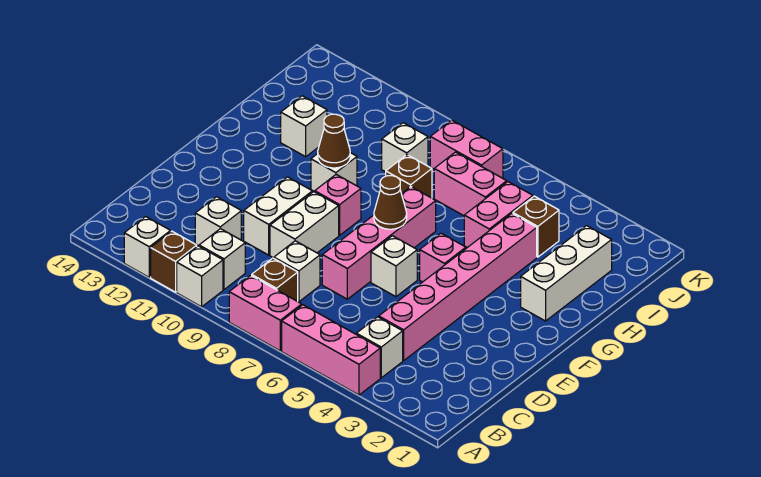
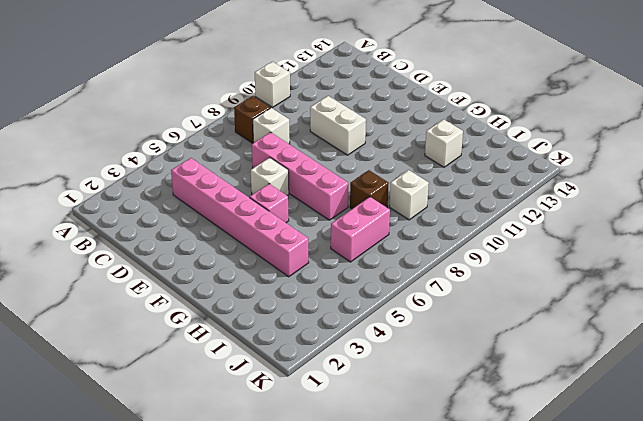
none -> pink brick A4:A6 level 1
none -> pink brick A7:A8 level 1
none -> brown brick A11 level 1

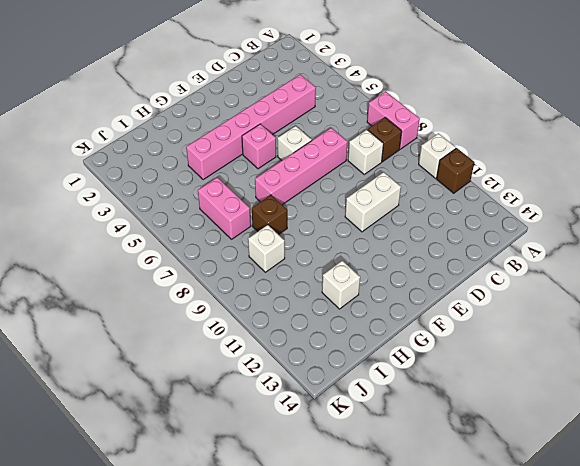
none -> pink brick A4:A6 level 1
none -> white brick A12 level 1
none -> white brick B4 level 1

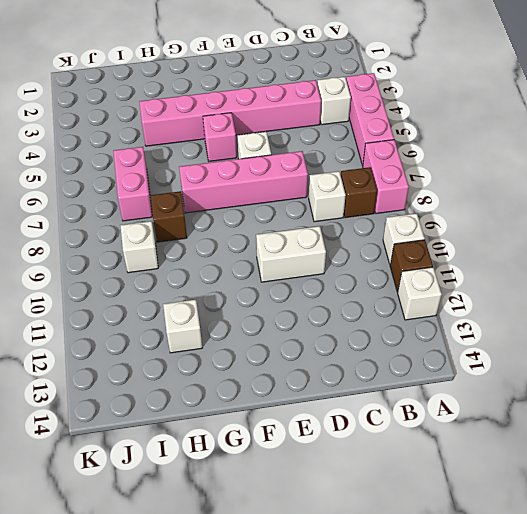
none -> white brick B10 level 1
none -> white brick C11 level 1
none -> white brick D9:E9 level 1

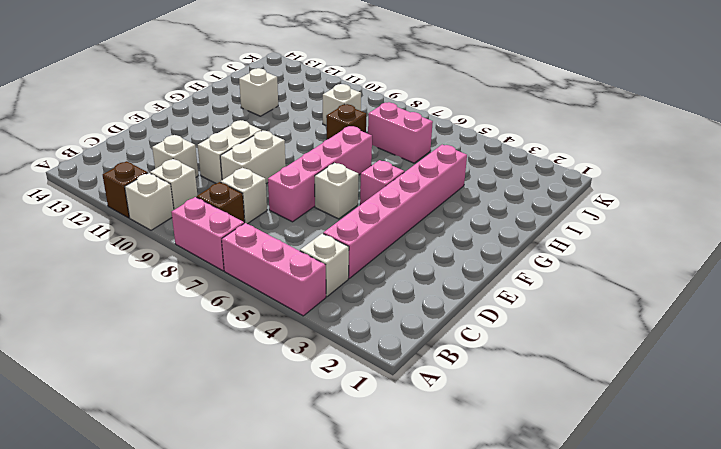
none -> white brick A12 level 1
none -> pink brick F9 level 1
none -> white brick G2:I2 level 1

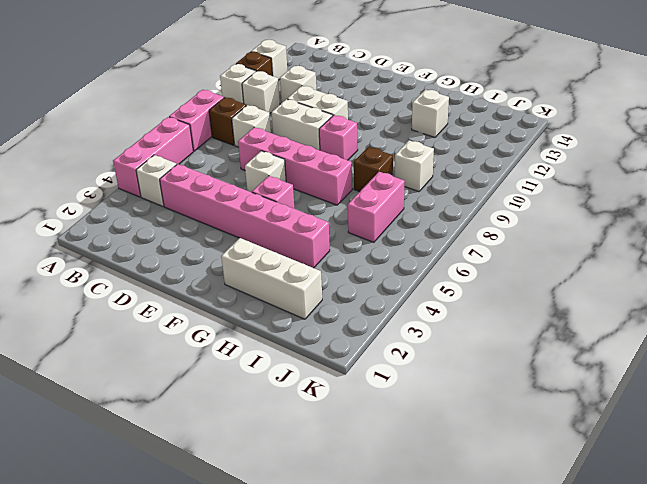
none -> white brick G10 level 1
none -> pink brick H5:I5 level 1
none -> brown brick I4 level 1

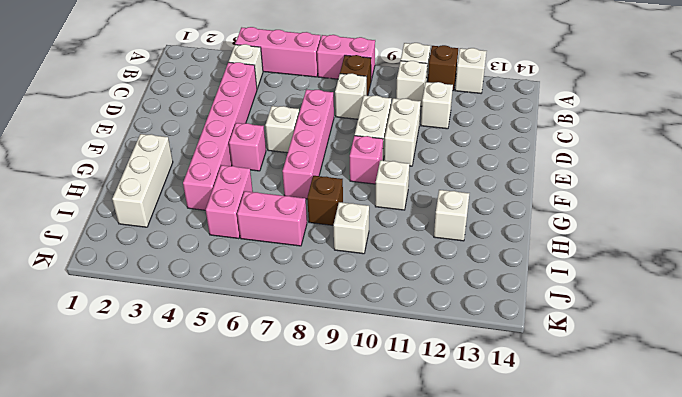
none -> brown brick I4 level 1
none -> pink brick J7:J8 level 1
none -> brown cone F7 level 2

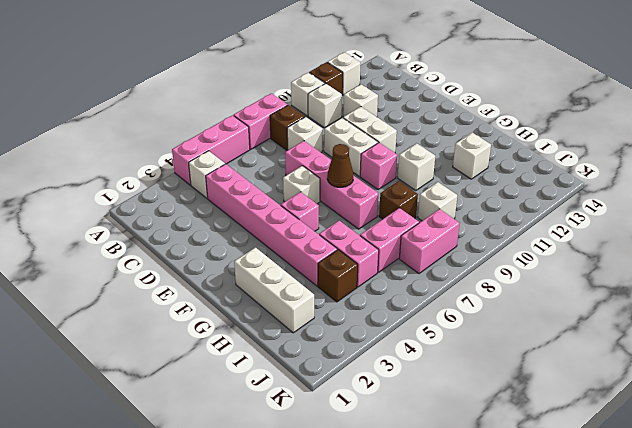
none -> brown cone G10 level 2

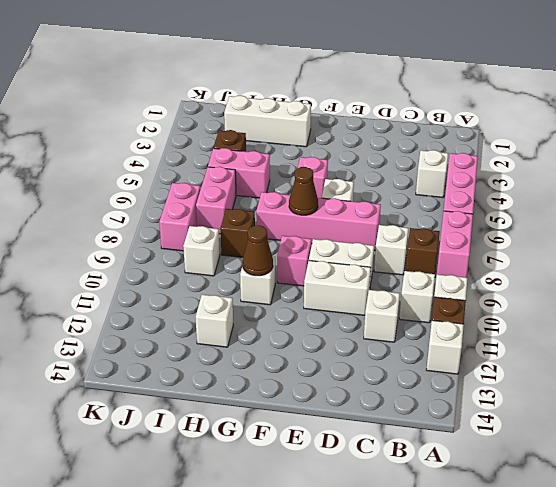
none -> pink brick C4:H4 level 1

